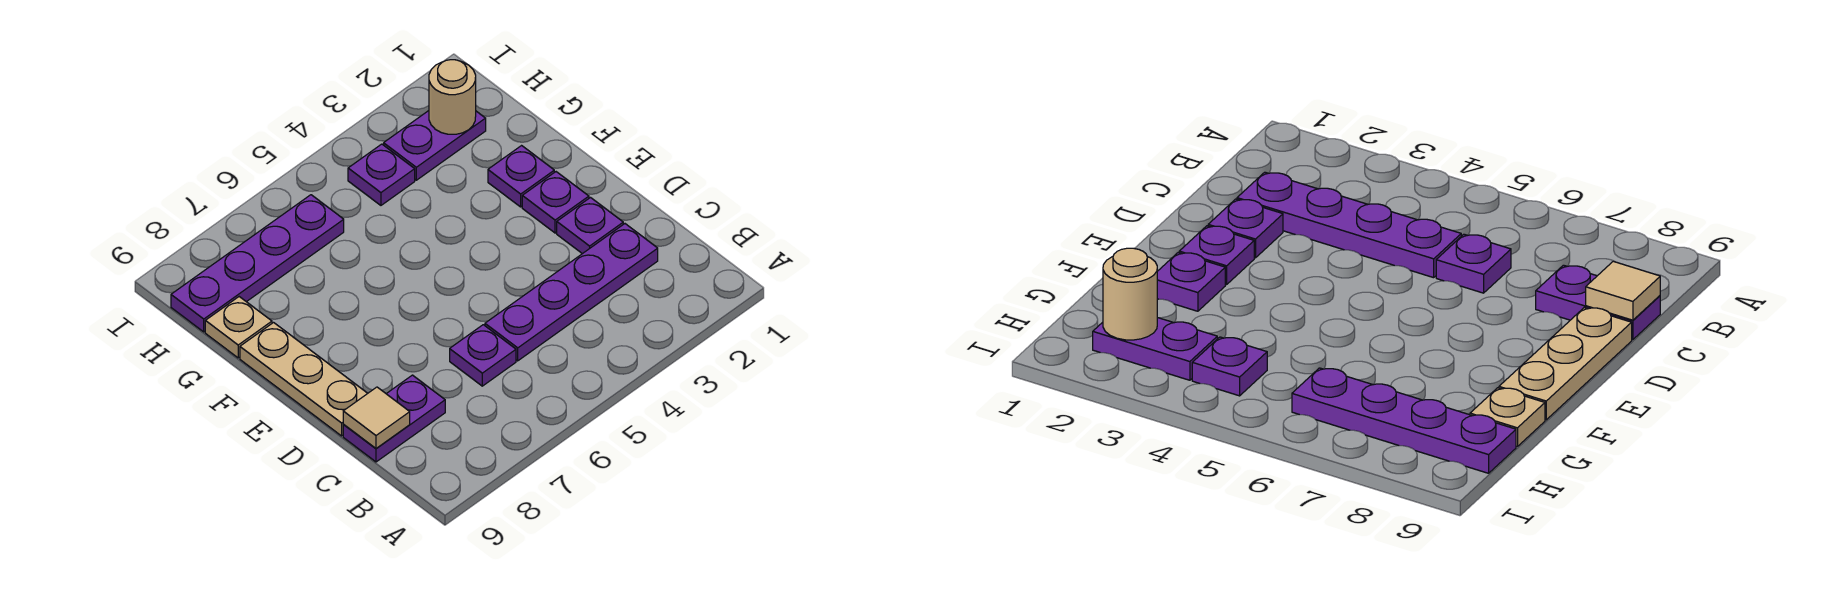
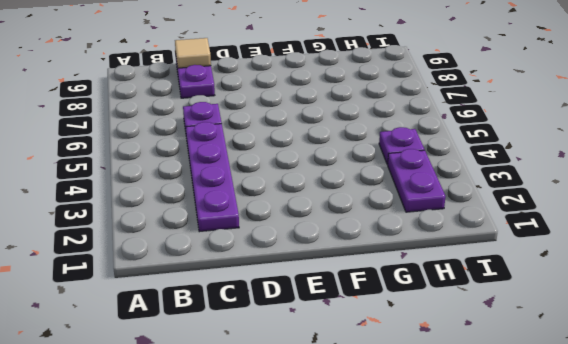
none -> purple plate D2 level 1
none -> tan plate D9:F9 level 1
none -> purple plate E2 level 1

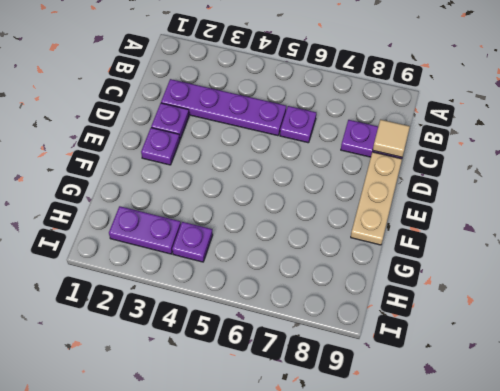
none -> purple plate F2 level 1
none -> tan plate G9 level 1
none -> purple plate H6:H9 level 1

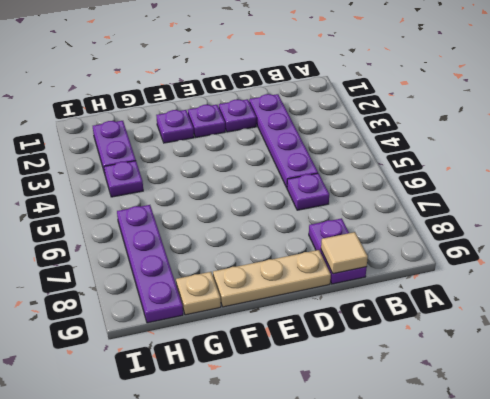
none -> tan round brick H2 level 2

